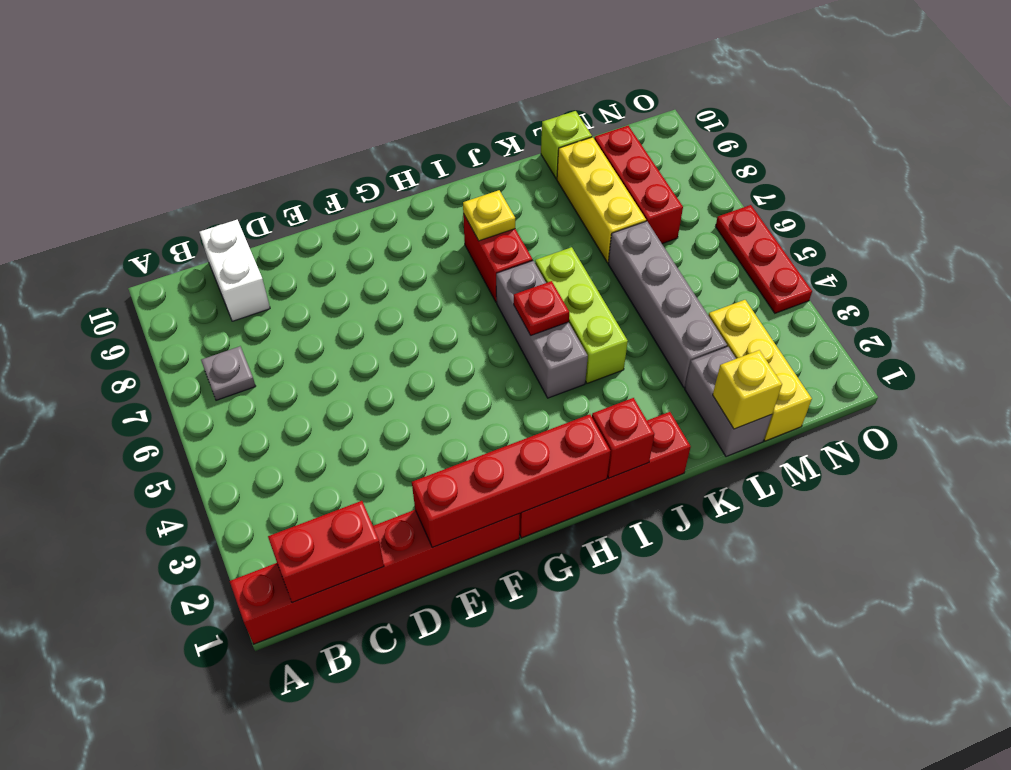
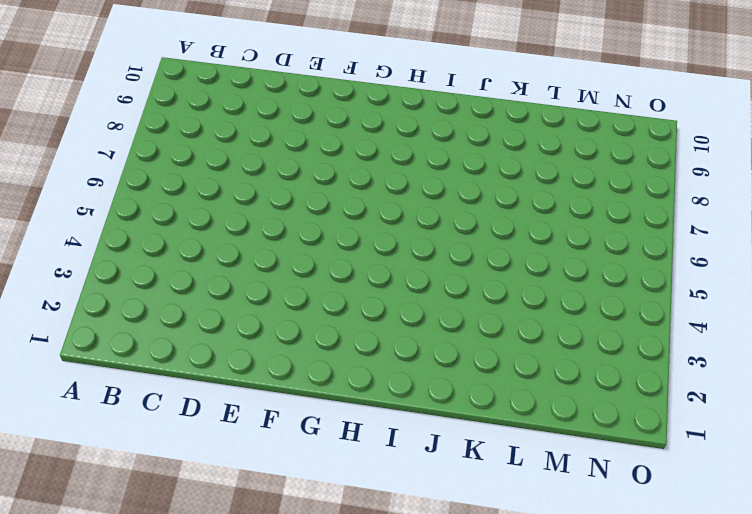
none -> red brick A1:F1 level 1
none -> grey plate B7 level 1
none -> white brick C9:C10 level 1

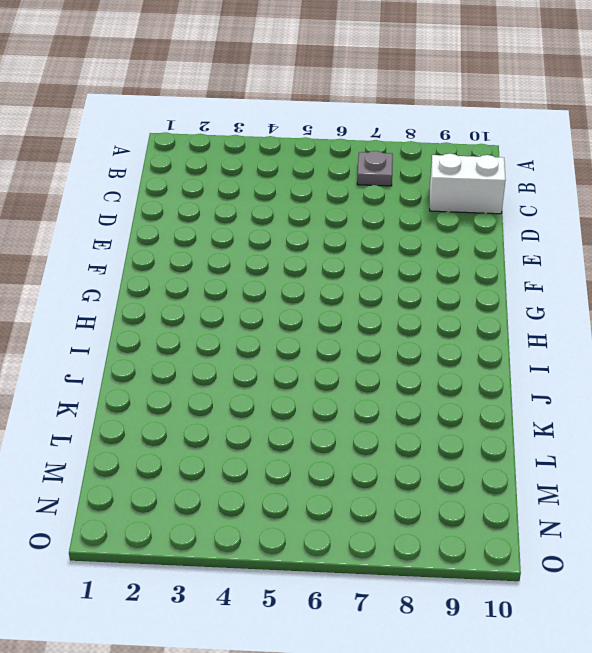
none -> red brick A1:F1 level 1
none -> red brick G1:J1 level 1
none -> grey brick I4:I6 level 1

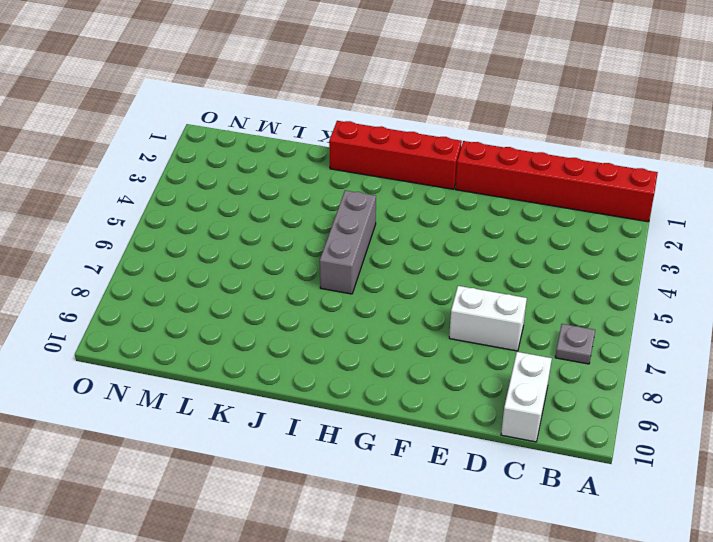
white brick D7:E7 level 1 -> none
none -> red brick I7:I8 level 1
none -> lime brick J4:J6 level 1
none -> grey brick L1:L2 level 1

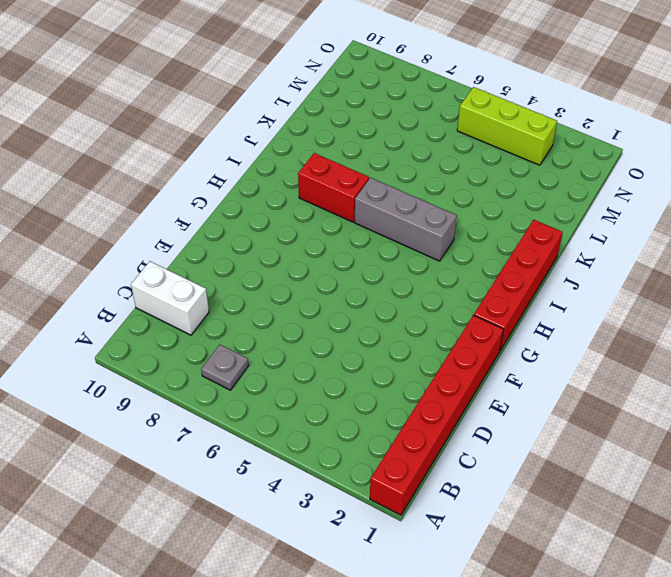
lime brick N3:N5 level 1 -> lime brick J4:J6 level 1
none -> grey brick L1:L2 level 1
none -> grey brick L3:L6 level 1
none -> yellow brick L7:L9 level 1

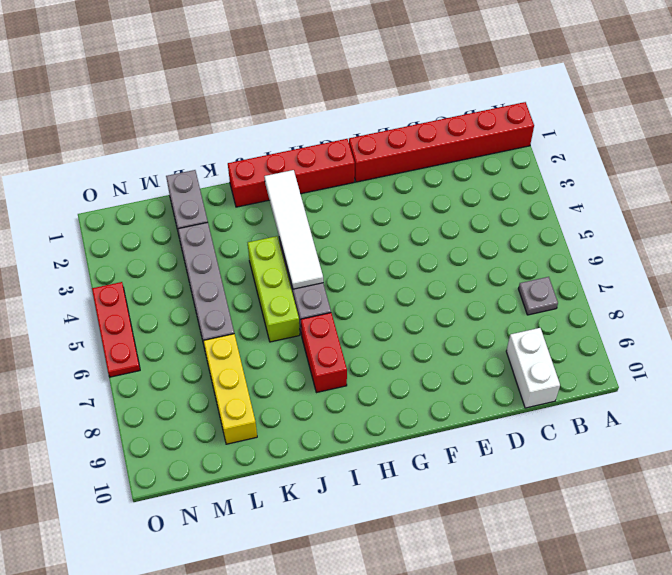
white tile I2:I5 level 2 -> red plate I5 level 2
none -> lime brick L10 level 1
none -> yellow brick M1:M3 level 1
none -> red brick M7:M9 level 1

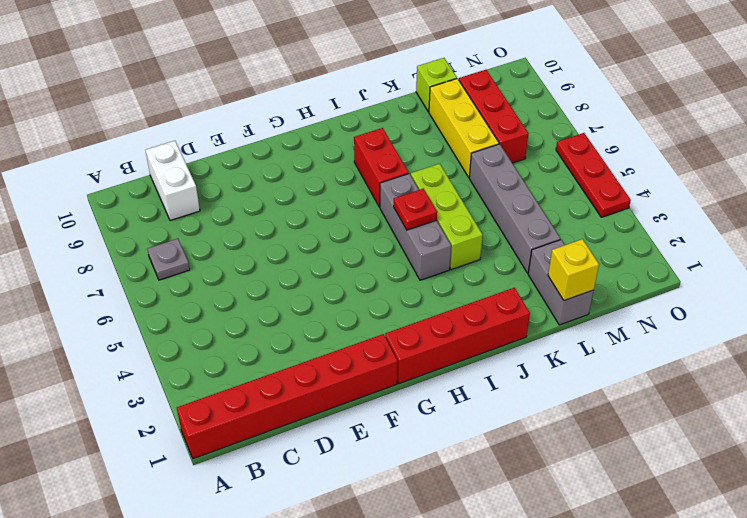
none -> yellow brick M1:M3 level 1
none -> red brick B1:C1 level 2
none -> red brick E1:H1 level 2

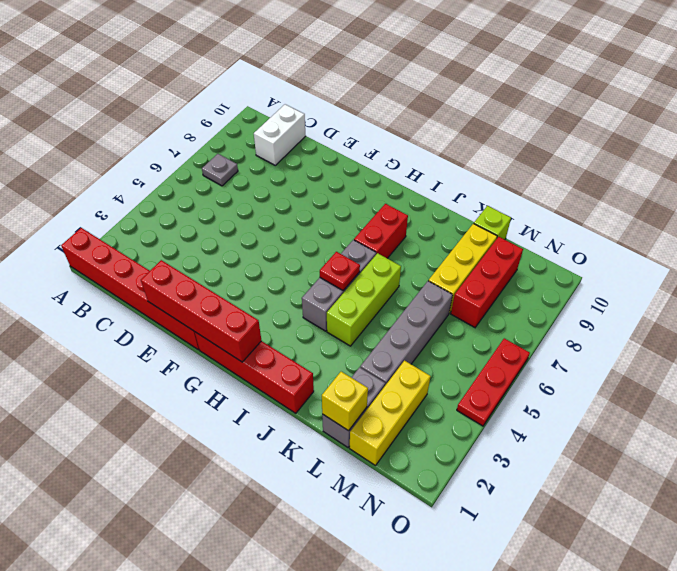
none -> red brick B1:C1 level 2
none -> red brick I1 level 2
none -> yellow plate I8 level 2

